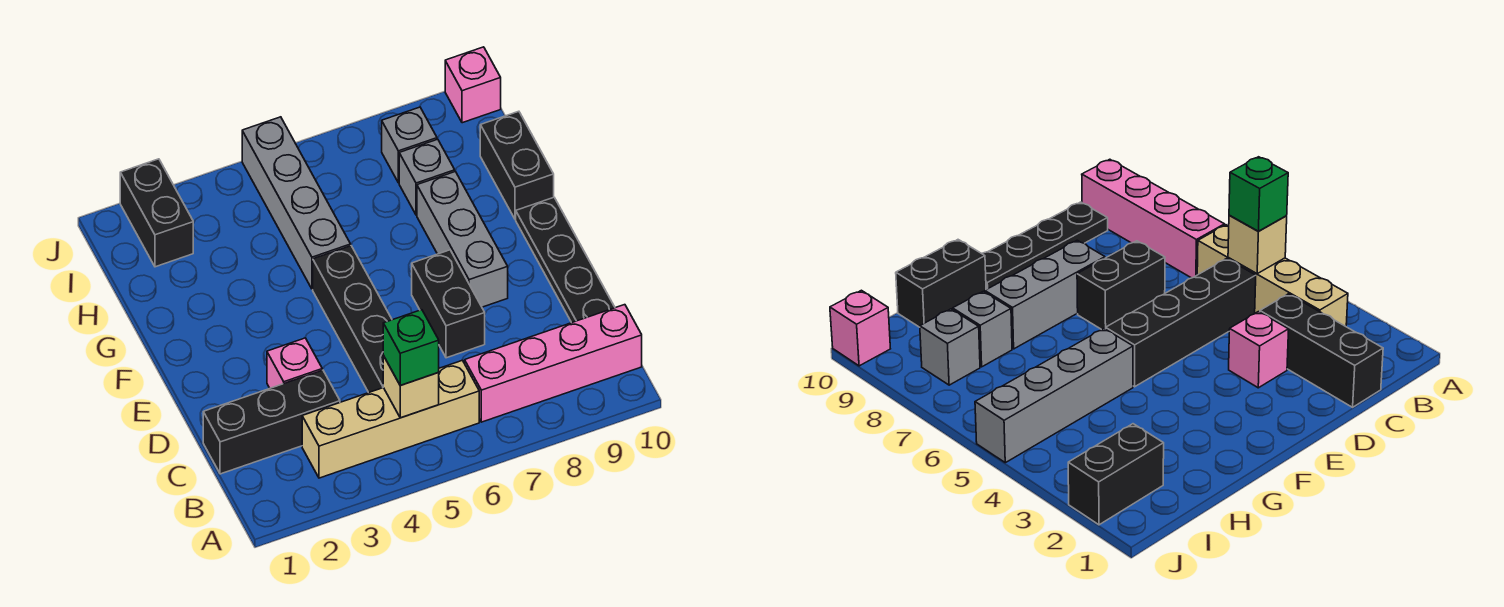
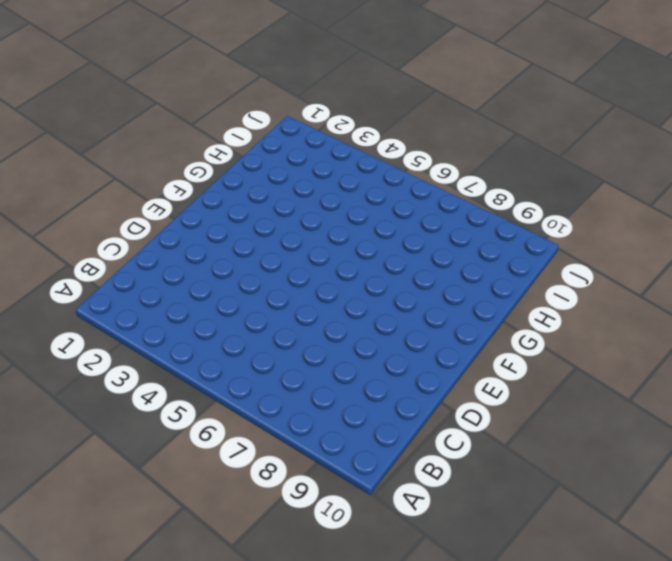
none -> tan brick B3:B6 level 1
none -> pink brick B7:B10 level 1
none -> black brick C1:C3 level 1

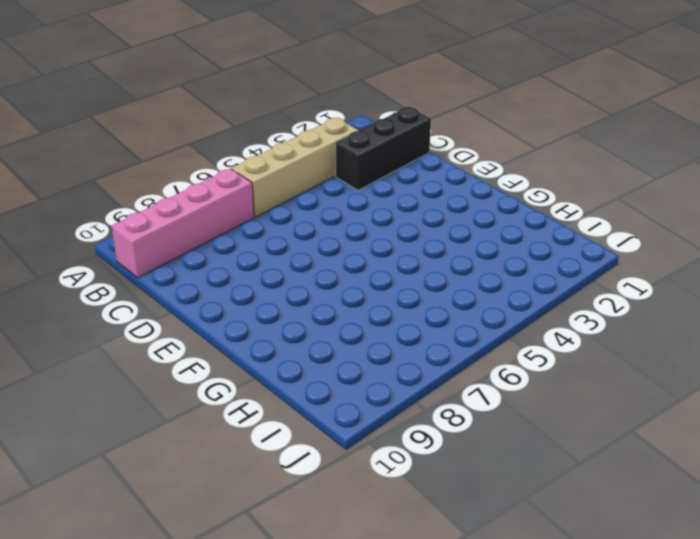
none -> black brick C5:F5 level 1
none -> black plate C10:F10 level 1
none -> pink brick D3 level 1

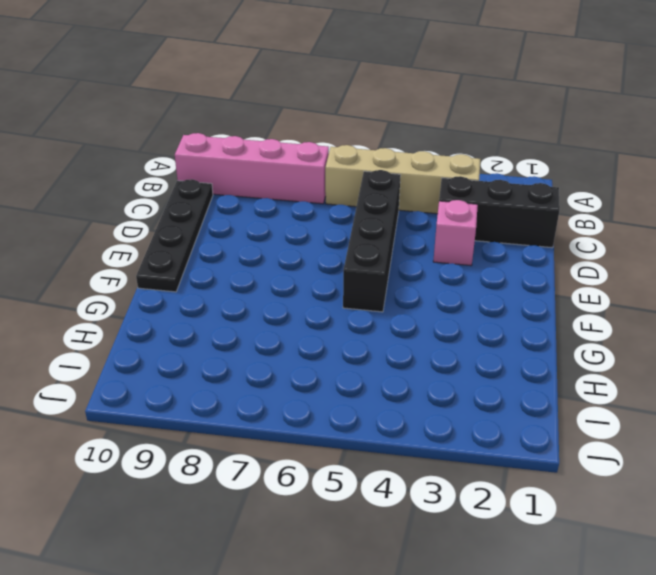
none -> black brick D7:E7 level 1
none -> grey brick E8:G8 level 1
none -> grey brick G5:J5 level 1

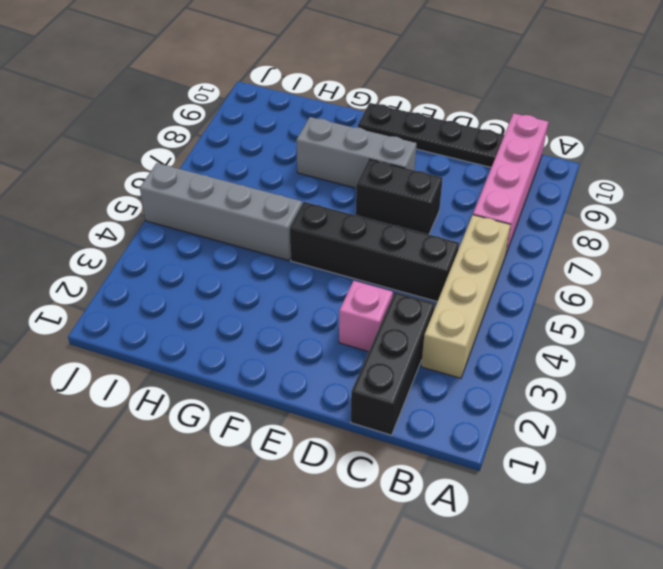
none -> black brick G10:H10 level 1
none -> grey brick H8 level 1
none -> black brick I2:J2 level 1

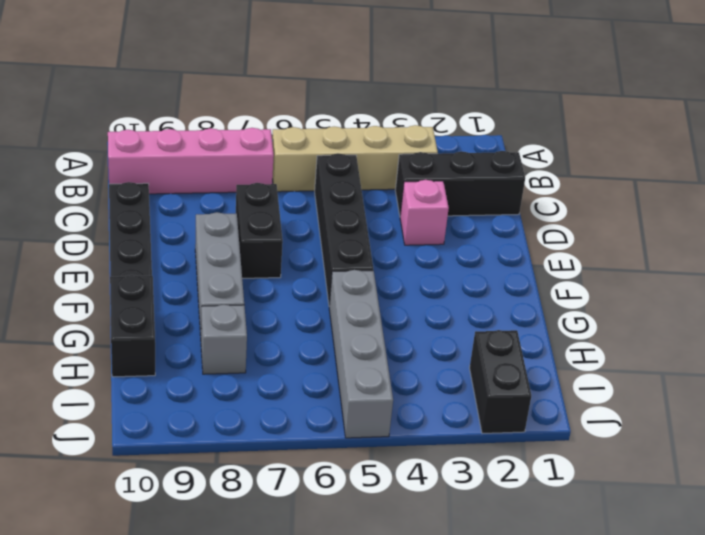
none -> grey brick I8 level 1
none -> pink brick J10 level 1
none -> tan brick B5 level 2

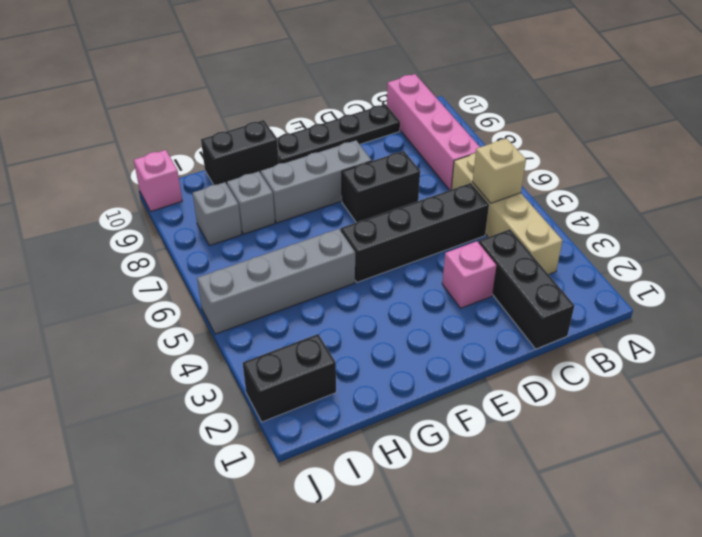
none -> green brick B5 level 3

